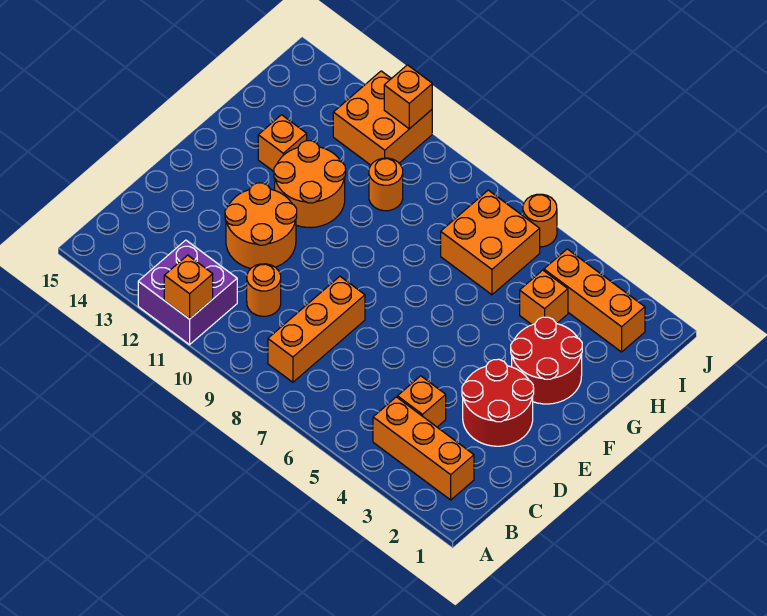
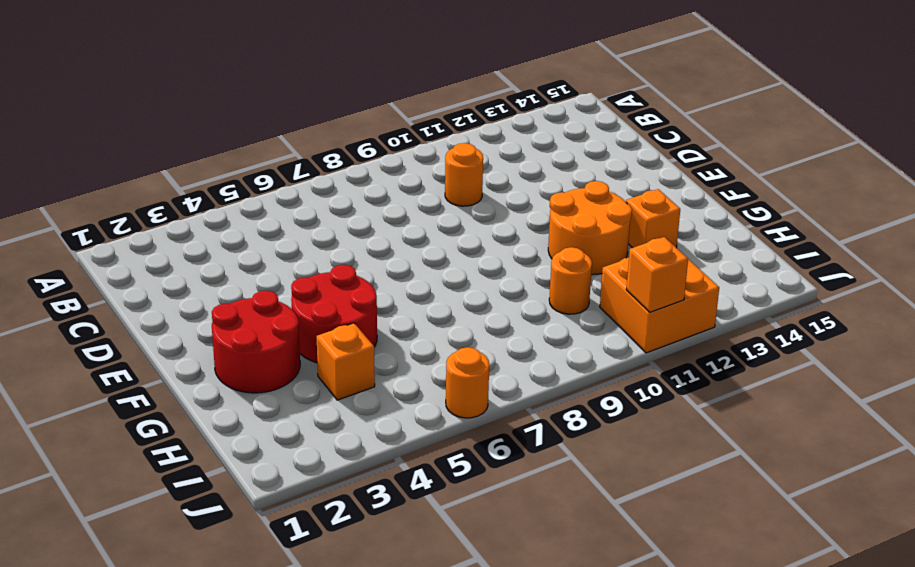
red round brick F4:G5 level 1 -> red round brick D2:E3 level 1
none -> purple brick A11:B12 level 1
none -> orange brick B2:B4 level 1
none -> orange brick B8:D8 level 1

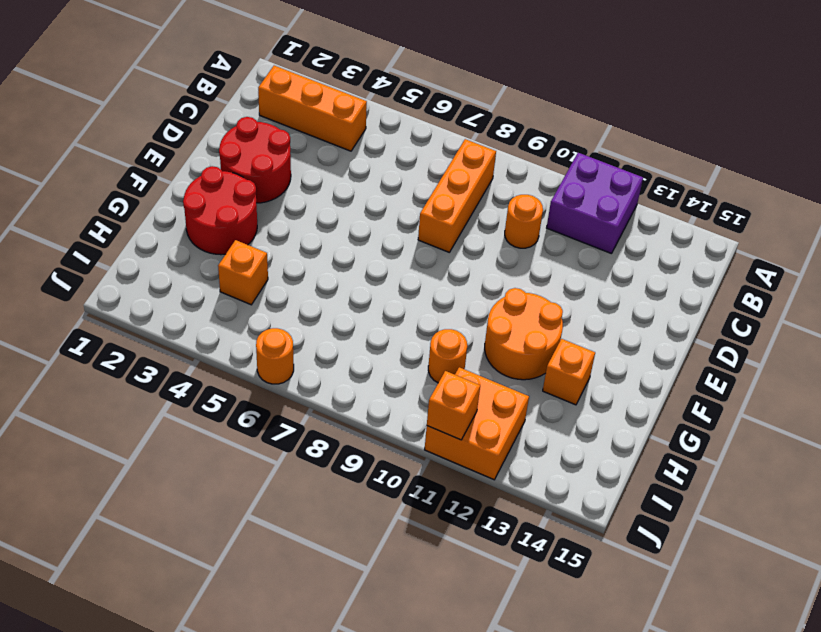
none -> orange brick C4 level 1
none -> orange round brick D11:E12 level 1
none -> orange brick H6:I7 level 1

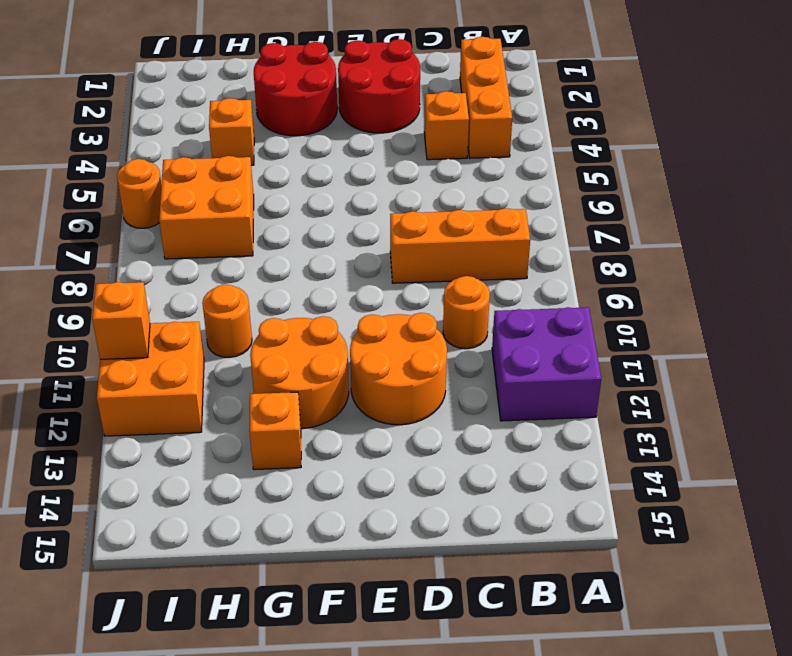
none -> orange brick I2:I4 level 1
none -> orange brick A11 level 2

